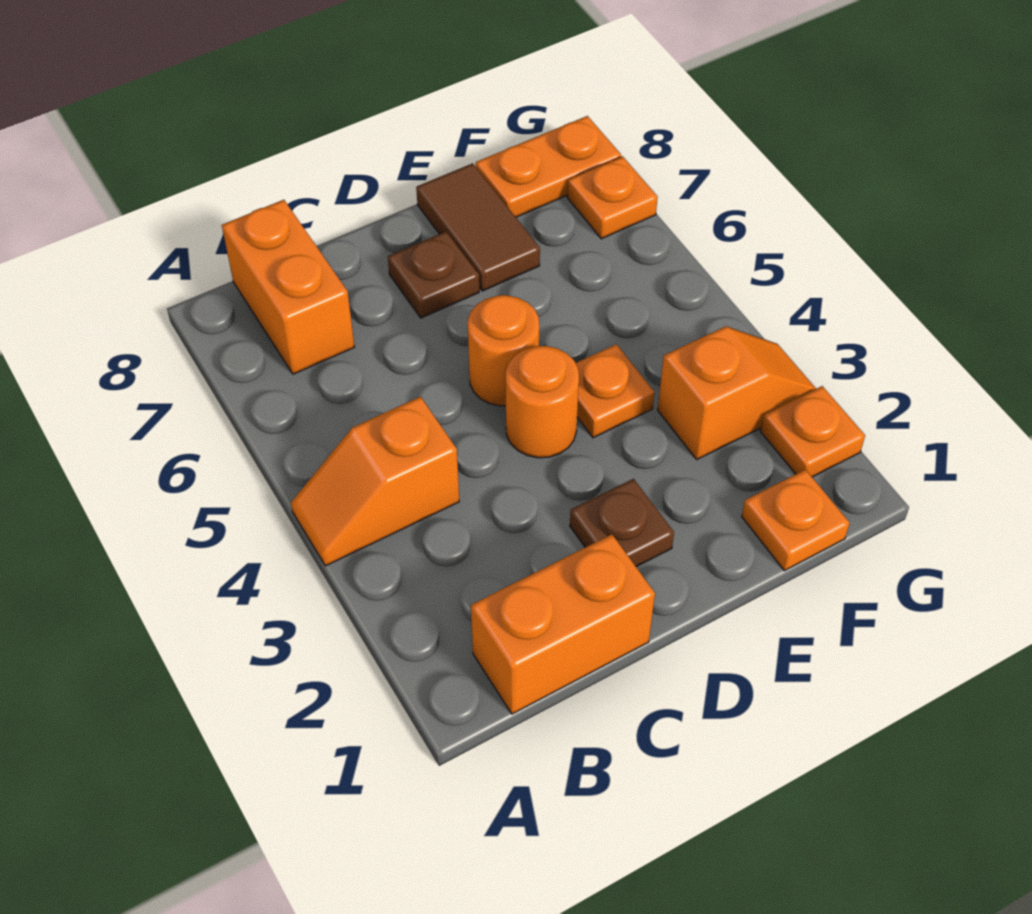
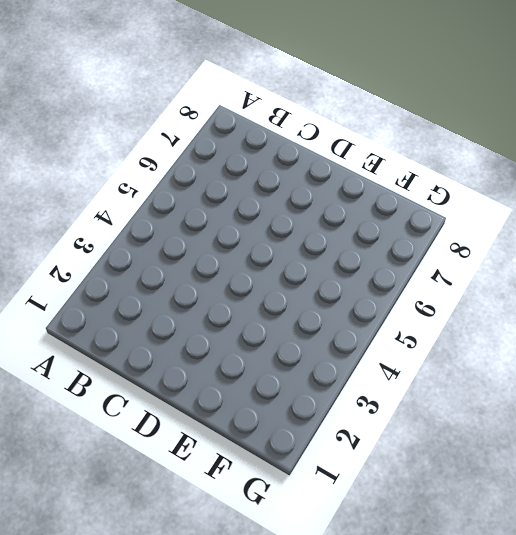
none -> orange slope A4:B4 level 1 top B
none -> orange brick B1:C1 level 1
none -> orange brick B7:B8 level 1

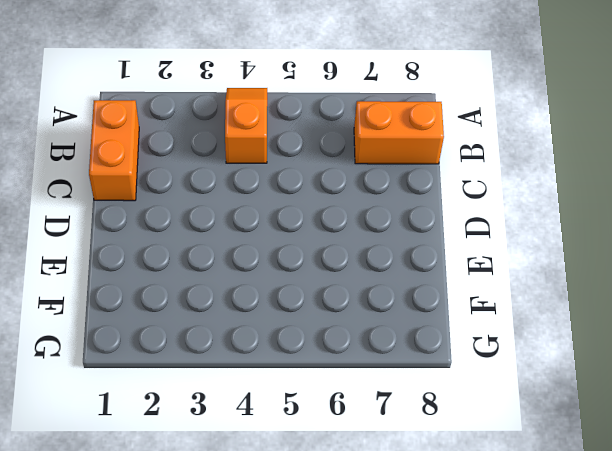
none -> brown plate D2 level 1
none -> orange round brick D4 level 1
none -> orange round brick D5 level 1

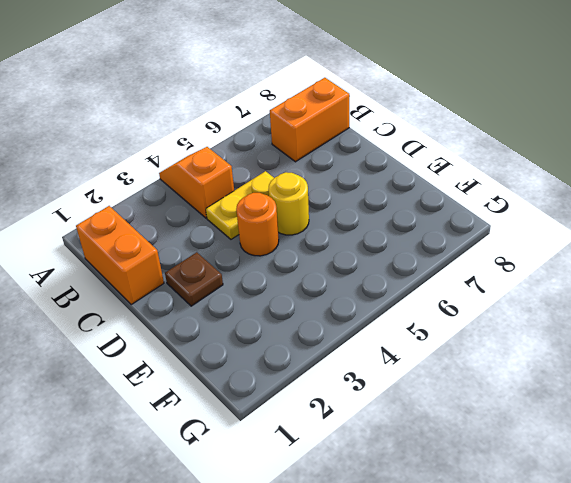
yellow plate C4:C5 level 1 -> none
yellow round brick D5 level 1 -> orange round brick D5 level 1
none -> brown plate D7 level 1
none -> orange plate E4 level 1
none -> brown tile E7:E8 level 1

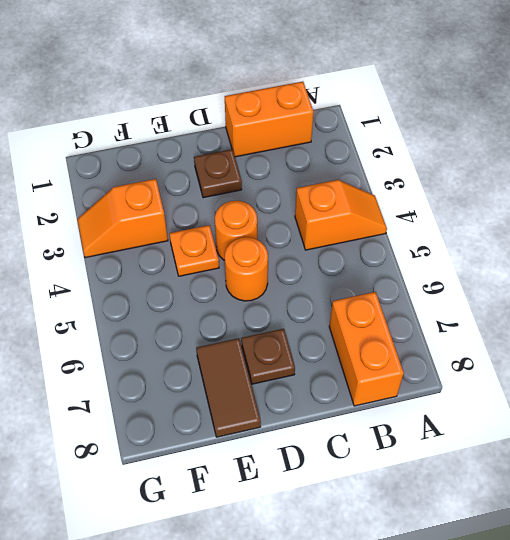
none -> orange plate F1 level 1
none -> orange plate F8:G8 level 1
none -> orange plate G2 level 1

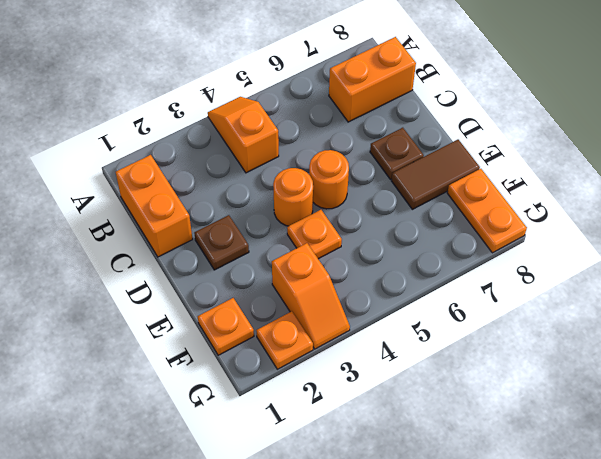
none -> orange plate G7 level 1

